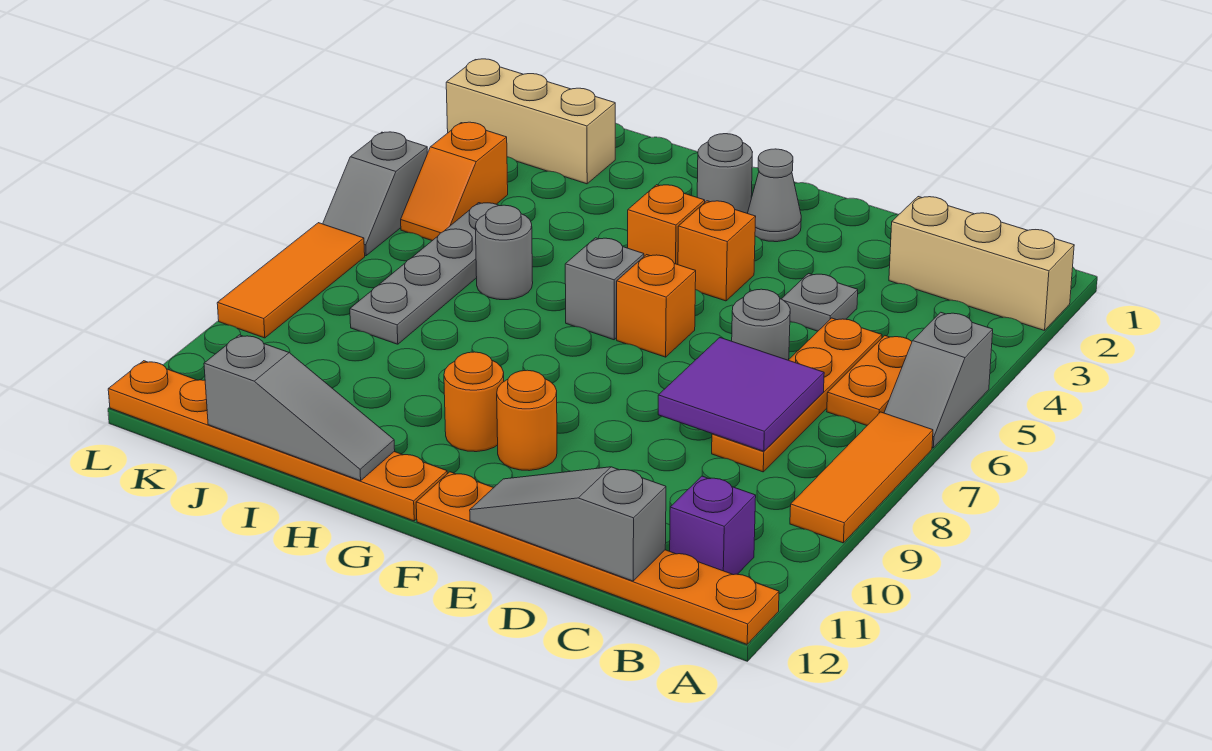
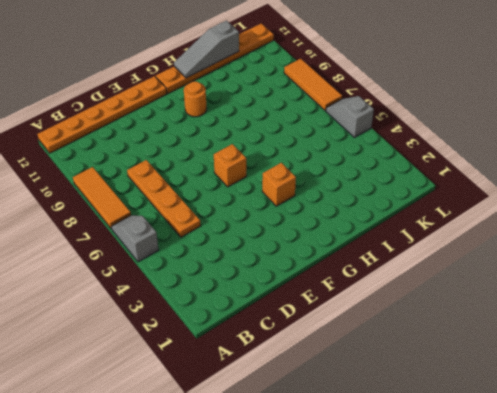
none -> tan brick A2:C2 level 1
none -> orange plate B5:B6 level 1
none -> purple brick B11 level 1

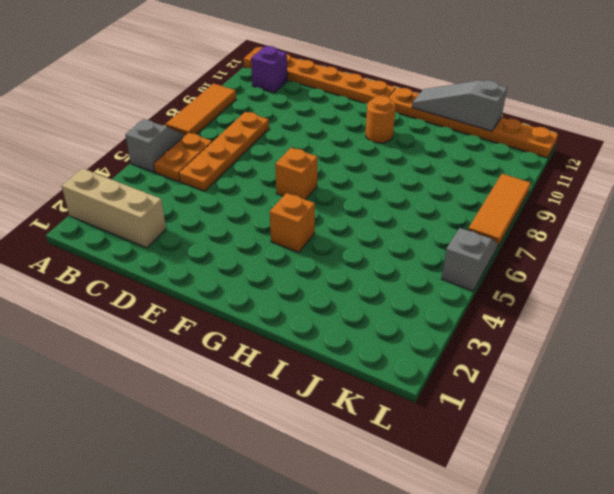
none -> grey plate D4 level 1
none -> grey round brick D6 level 1
none -> grey cone F2 level 1

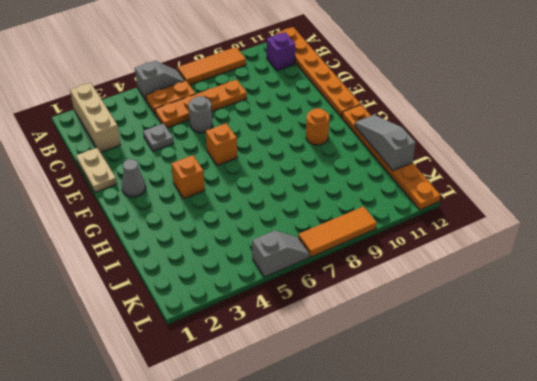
tan plate D1:E1 level 1 -> none
none -> orange brick F4 level 1
none -> orange round brick F10 level 1
none -> grey round brick G2 level 1

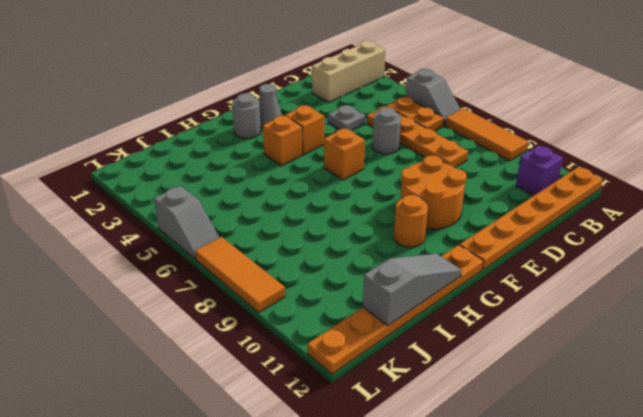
orange round brick E9:F10 level 1 -> orange round brick F10 level 1
none -> grey brick G6 level 1
none -> grey round brick I6 level 1
none -> tan brick J2:L2 level 1

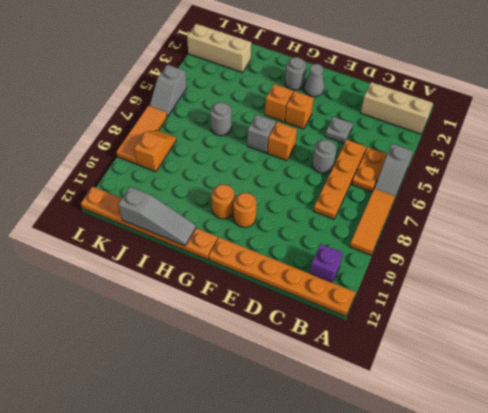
orange slope K8:K9 level 1 top 9 -> orange slope K4:K5 level 1 top 4
none -> grey plate J5:J8 level 1
none -> purple tile C7:D8 level 2
none -> grey slope C12:E12 level 2 top C

